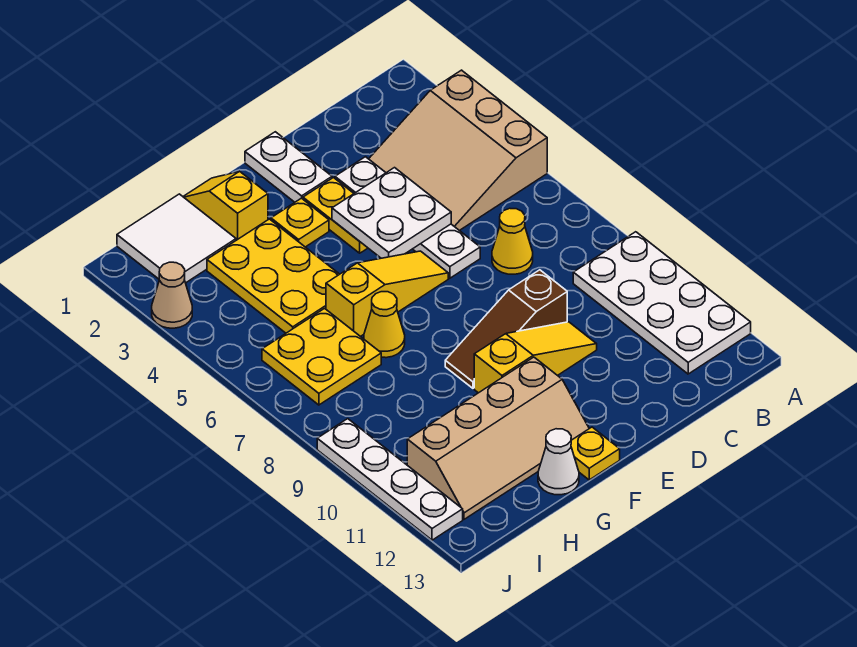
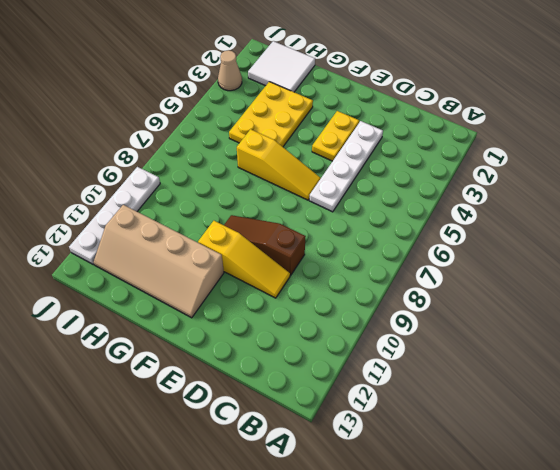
none -> tan slope A3:C5 level 1 top A
none -> white plate A9:B12 level 1
none -> yellow cone C7 level 1

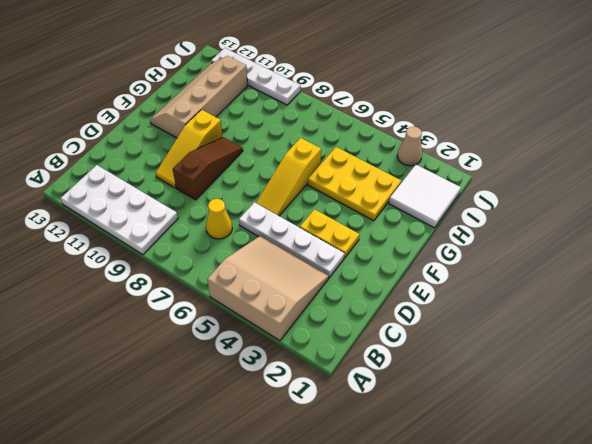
none -> white plate E1:E2 level 1
none -> yellow plate F3 level 1
none -> yellow plate F13 level 1

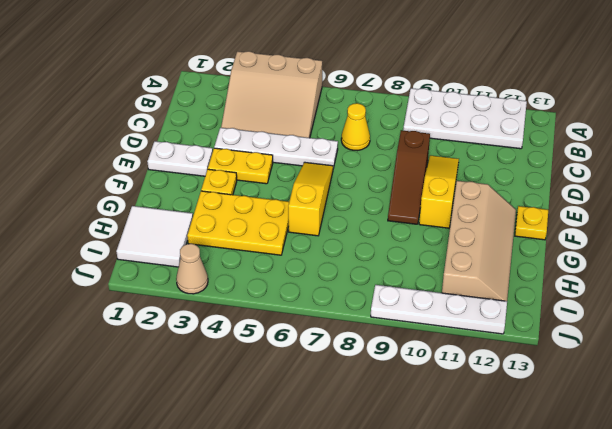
none -> yellow slope G1:G2 level 1 top 2
none -> yellow cone G7 level 1
none -> white cone G13 level 1

